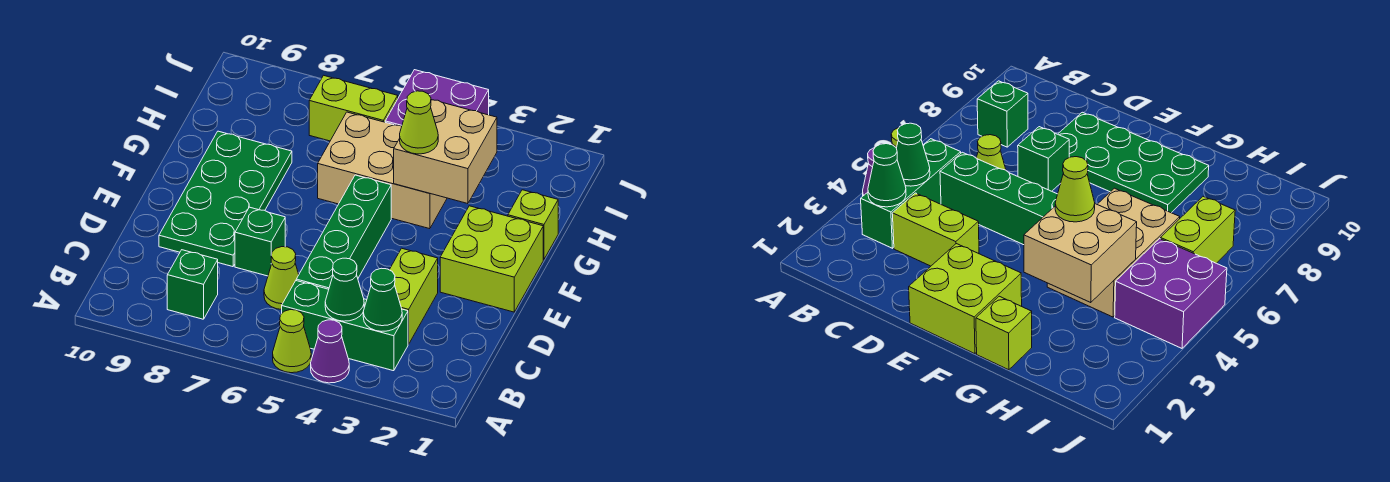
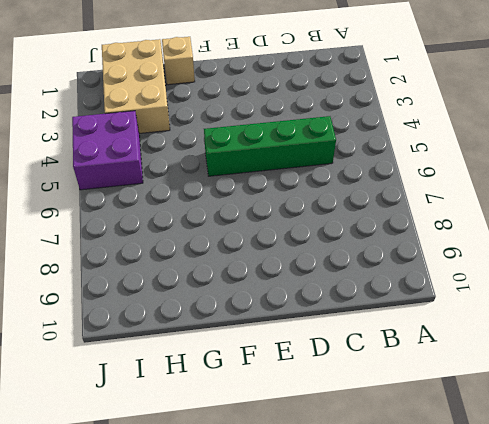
tan brick G1 level 1 -> lime brick G1 level 1
tan brick H1:I3 level 1 -> tan brick G4:H6 level 1
none -> purple cone A4 level 1
none -> lime cone A5 level 1
none -> green brick B3:B5 level 1

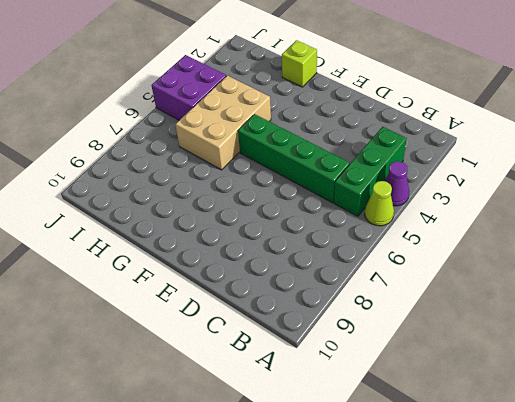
none -> green brick B8 level 1
none -> lime brick C3:D3 level 1
none -> lime cone C6 level 1

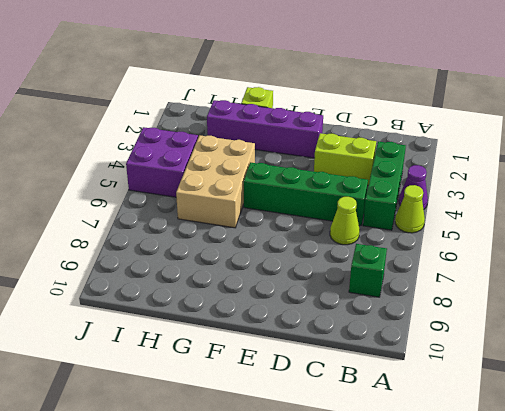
purple brick E2:H2 level 1 -> lime brick E1:F2 level 1
none -> green brick D7 level 1
none -> green plate D8:G9 level 1
none -> lime brick I6:I7 level 1

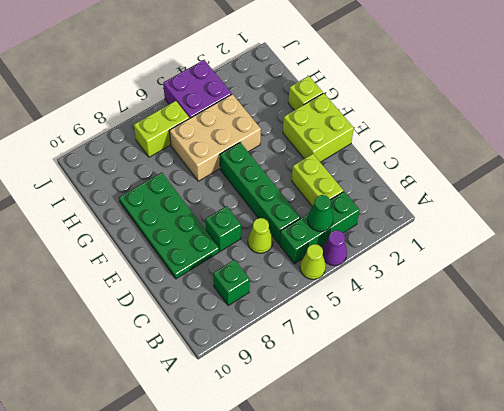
none -> green cone B3 level 2
none -> tan brick G3:H4 level 2
none -> lime cone G4 level 3

